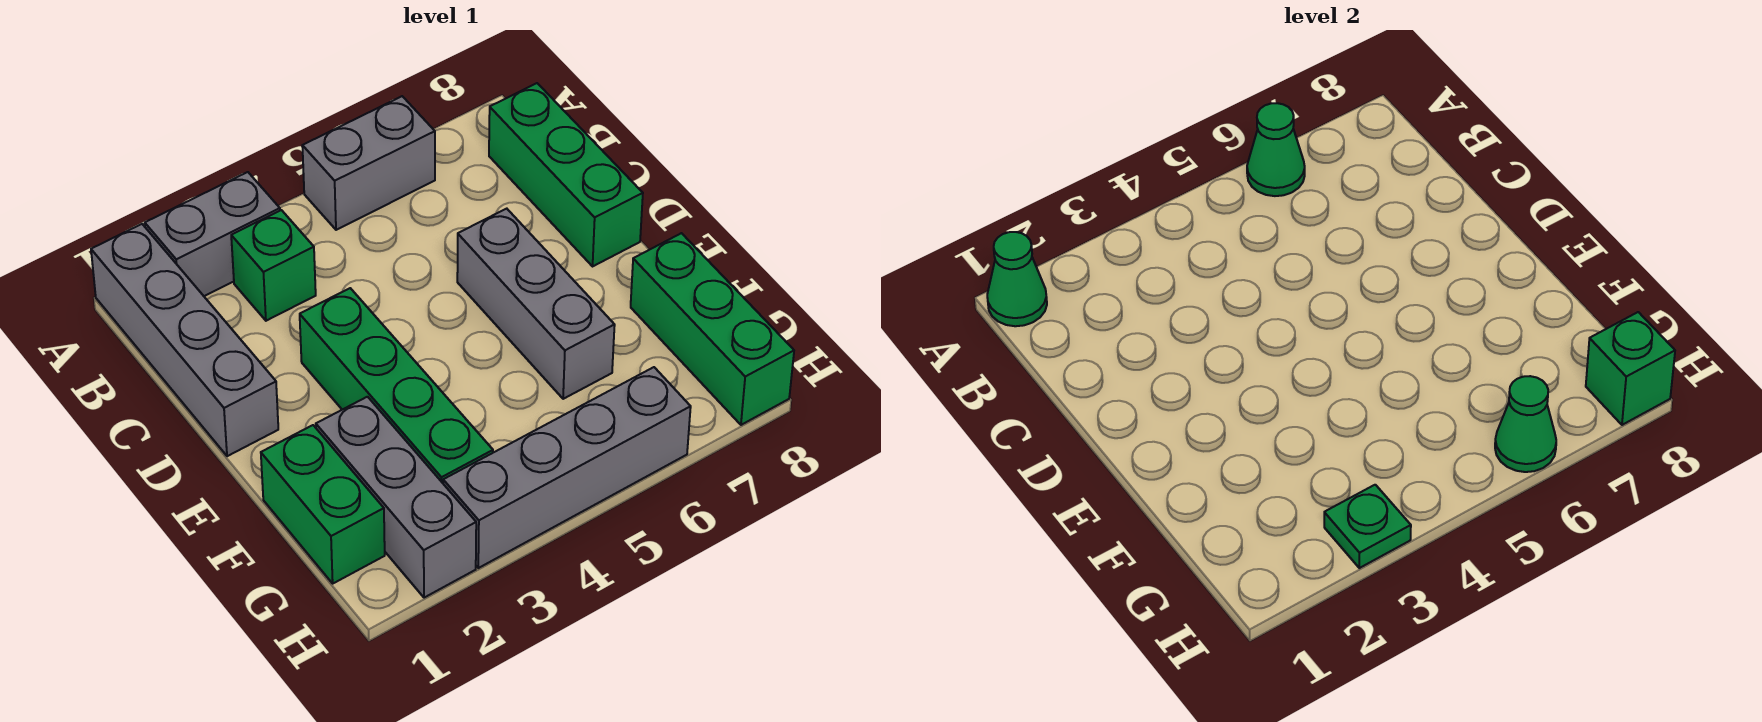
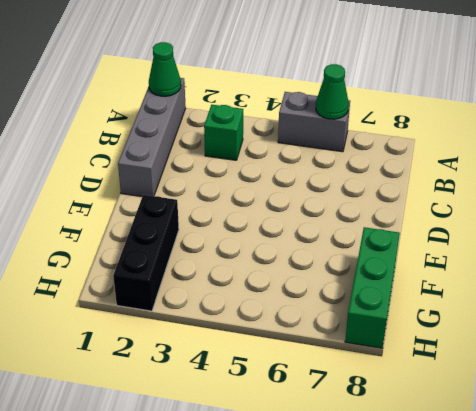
black brick F2:H2 level 1 -> grey brick F2:H2 level 1
none -> grey brick A2:A3 level 1
none -> green brick B8:D8 level 1
none -> green brick D3:G3 level 1

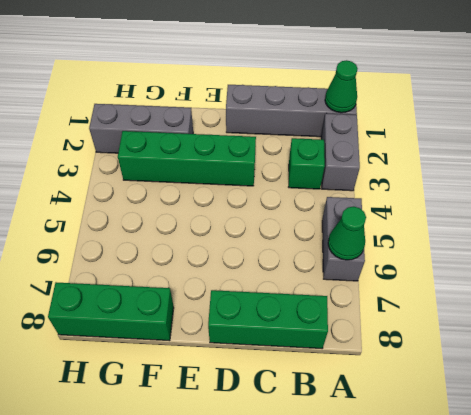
none -> grey brick D6:F6 level 1
none -> green brick F1:G1 level 1
none -> grey brick H3:H6 level 1

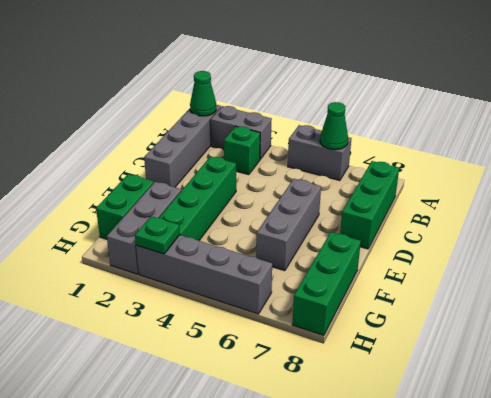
none -> green cone H6 level 2
none -> green brick H8 level 2

